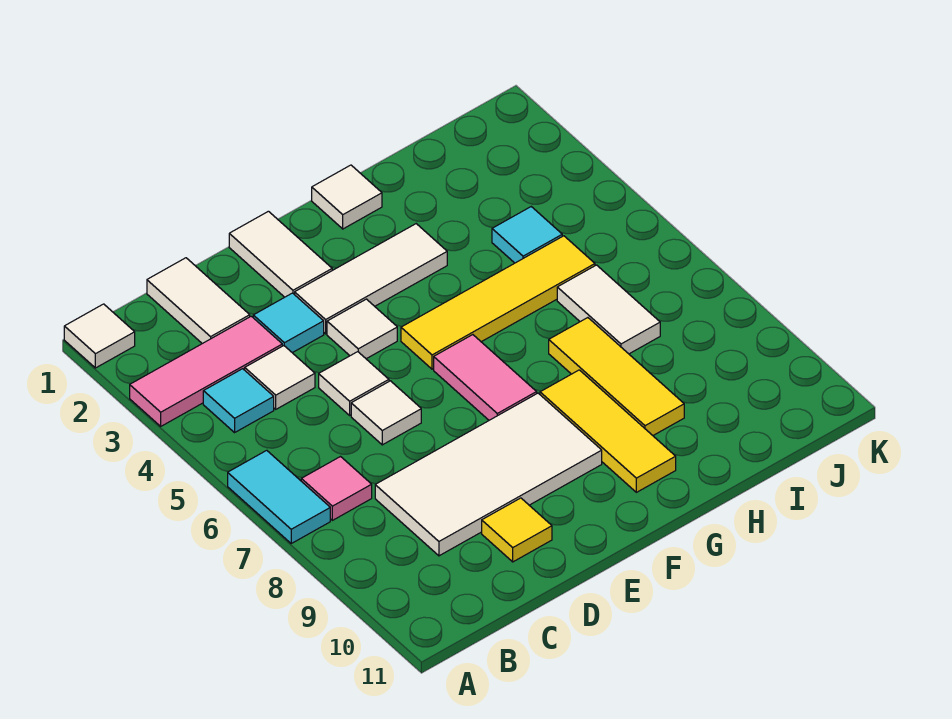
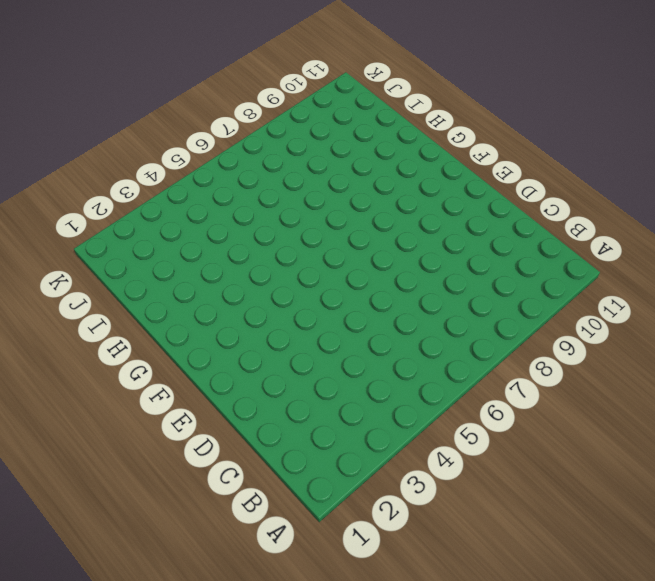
none -> white tile A1 level 1
none -> pink tile A3:C3 level 1
none -> cyan tile A6:A7 level 1

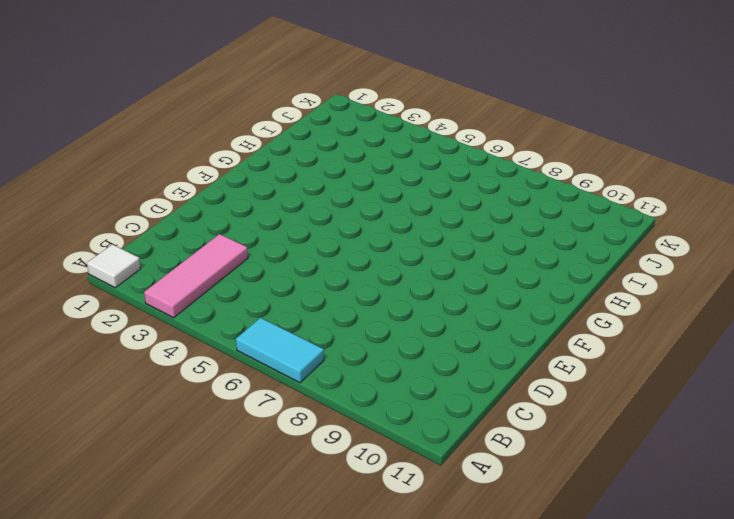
none -> cyan tile B4 level 1
none -> pink tile B7 level 1
none -> white tile C1:C2 level 1

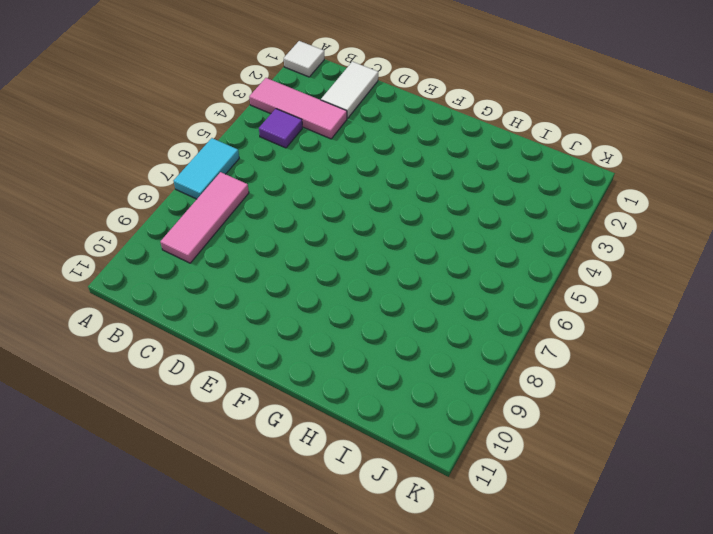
purple tile B4 level 1 -> cyan tile B4 level 1
pink tile B7:B9 level 1 -> pink tile B7 level 1
none -> white tile C4 level 1
none -> white tile C8:F9 level 1
none -> cyan tile D3 level 1

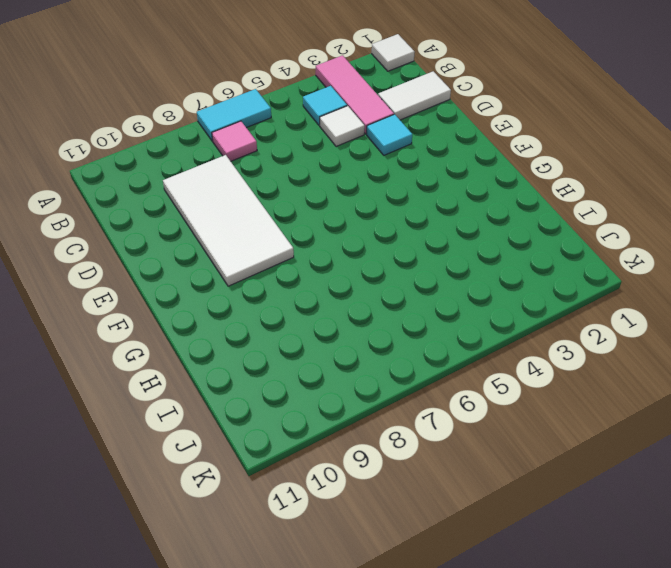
none -> white tile D5 level 1
none -> white tile D6 level 1
none -> yellow tile D10 level 1

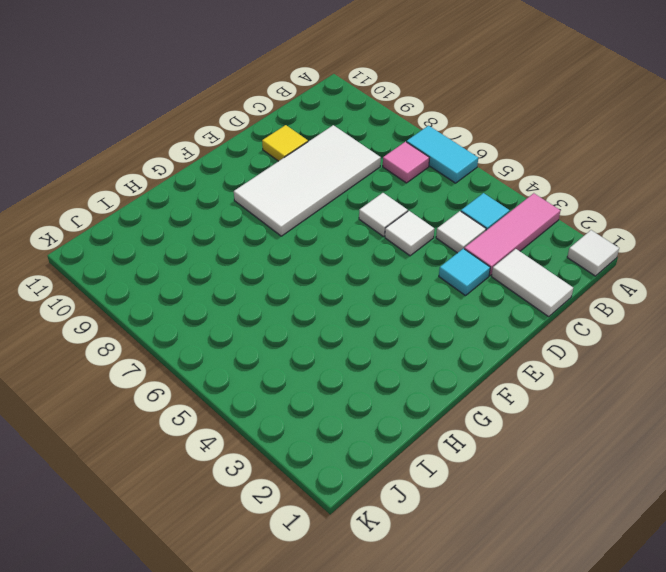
none -> white tile E1:E2 level 1
none -> white tile E3:G3 level 1
none -> white tile E4 level 1

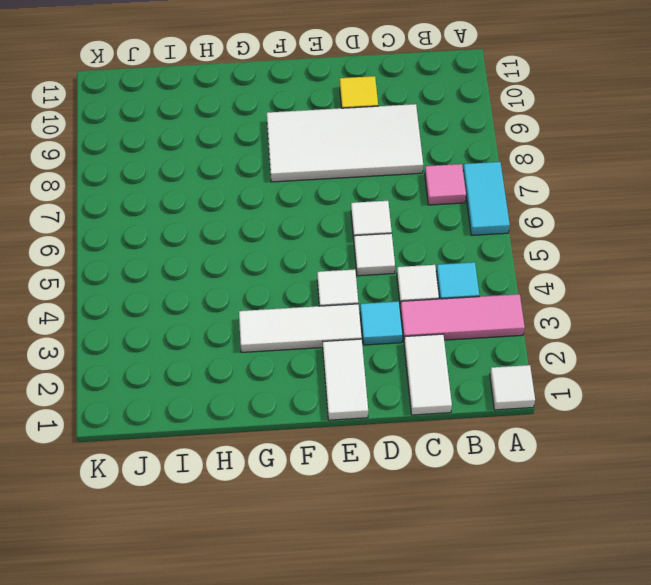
none -> yellow tile F5:I5 level 1
none -> pink tile F6:F7 level 1
none -> white tile G1 level 1

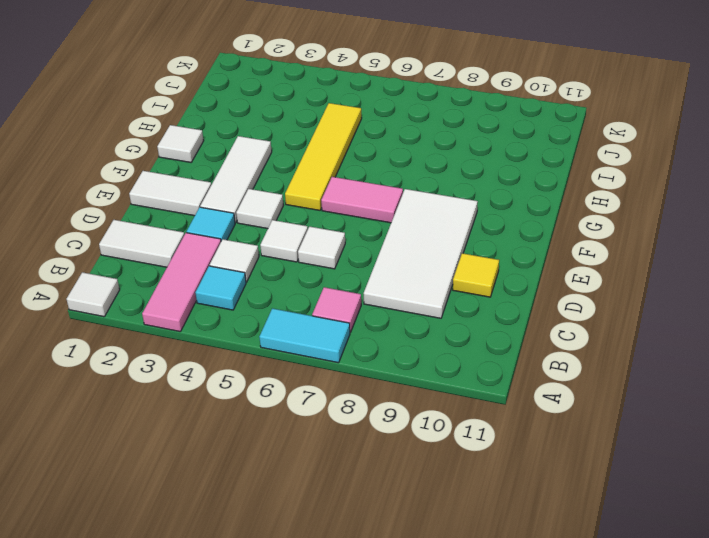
none -> yellow tile G8:G10 level 1
none -> yellow tile H7:H9 level 1
none -> cyan tile I4 level 1

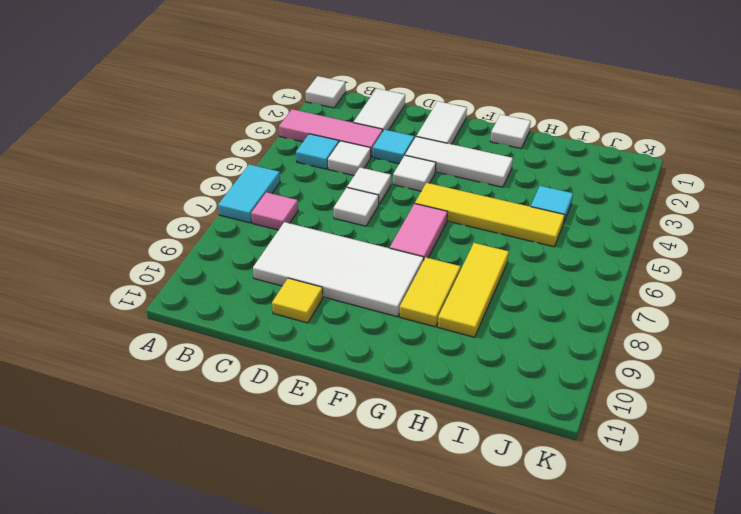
yellow tile G8:G9 level 1 -> yellow tile G8:G10 level 1
none -> white tile I6:I7 level 1

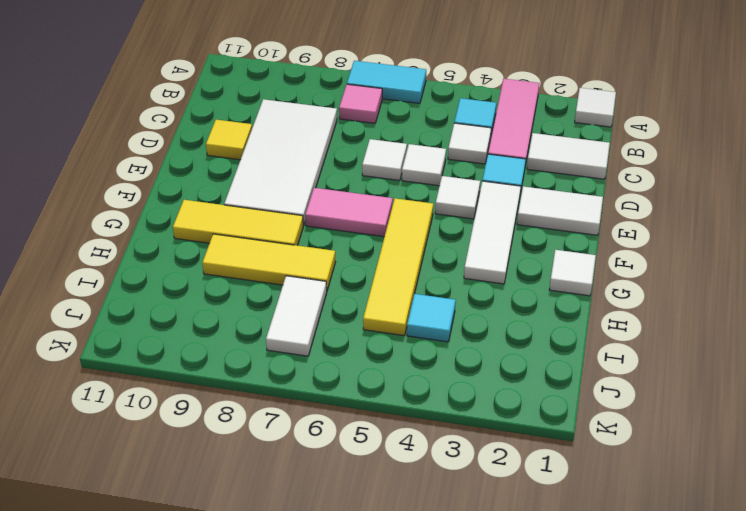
white tile I7:J7 level 1 -> white tile I6:I7 level 1

